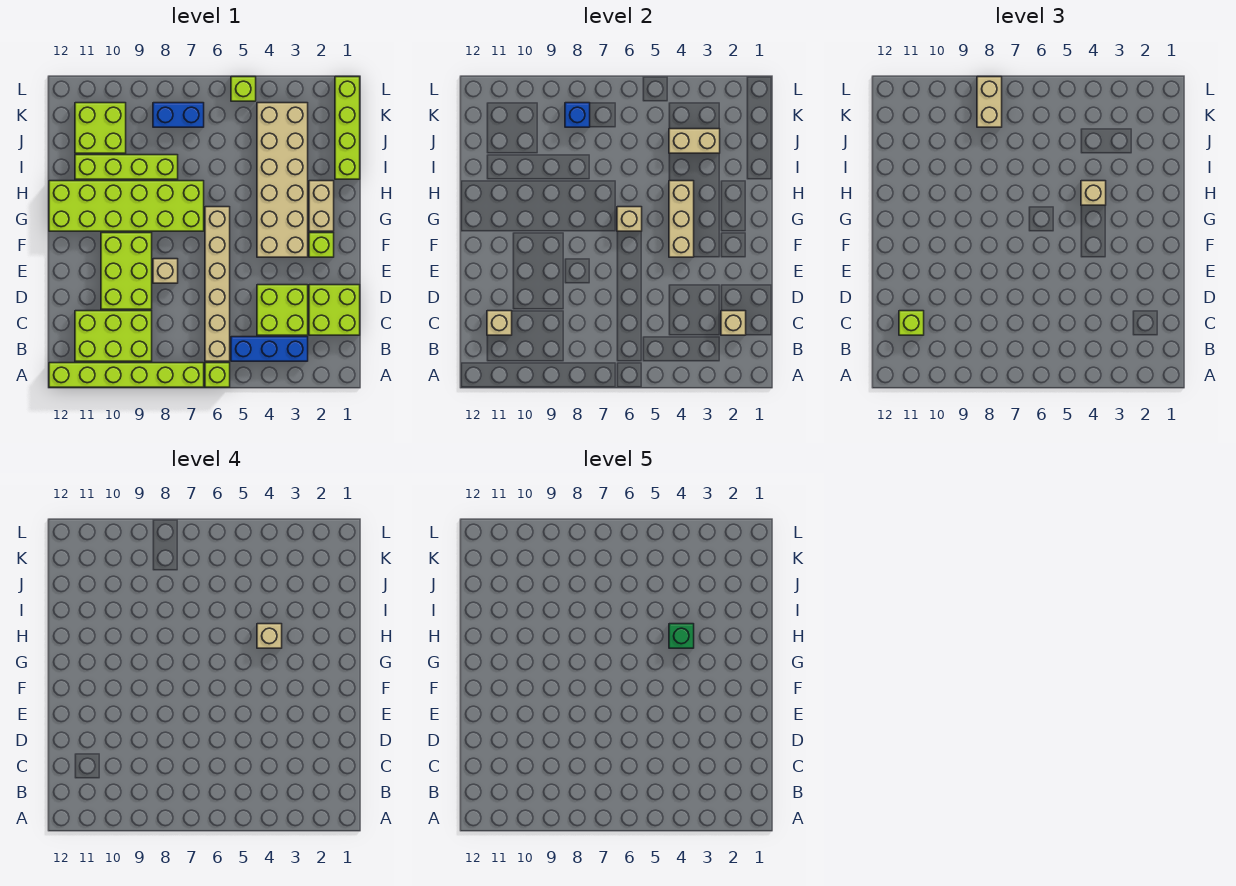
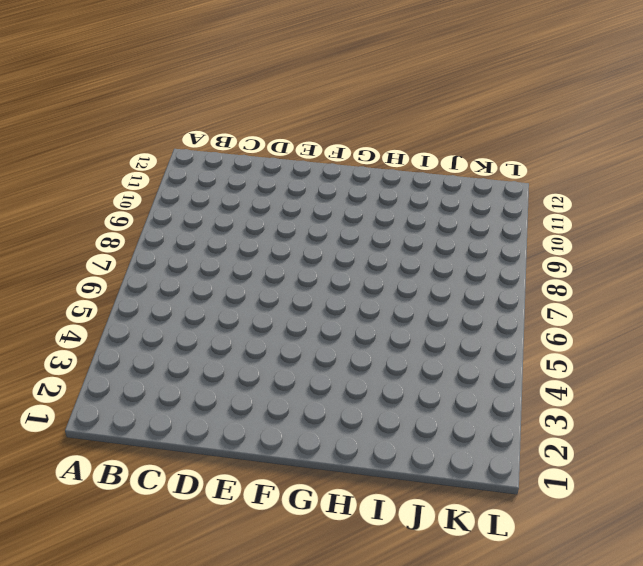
none -> lime brick A6 level 1
none -> lime brick A7:A12 level 1
none -> blue brick B3:B5 level 1

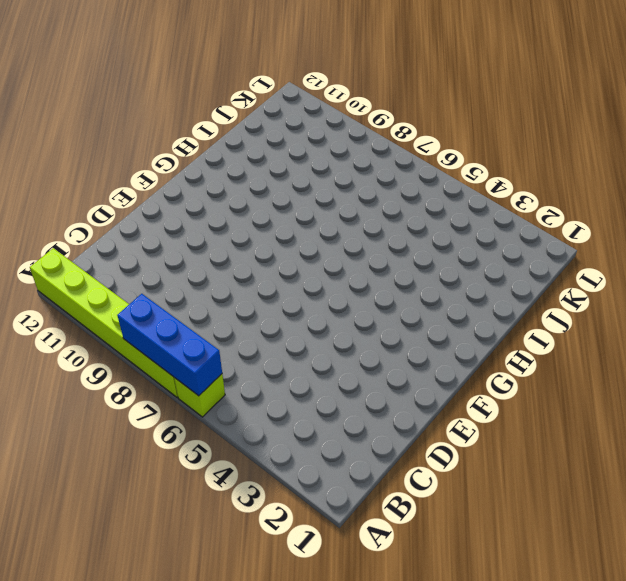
blue brick A6:A8 level 2 -> blue brick B3:B5 level 1
none -> tan brick B6:G6 level 1
none -> lime brick B9:C11 level 1
none -> lime brick C1:D2 level 1

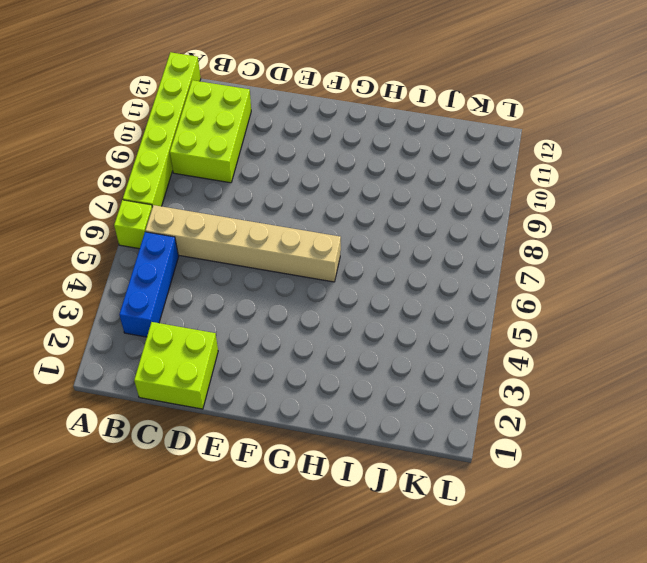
none -> lime brick C3:D4 level 1
none -> lime brick D9:F10 level 1
none -> tan brick E8 level 1

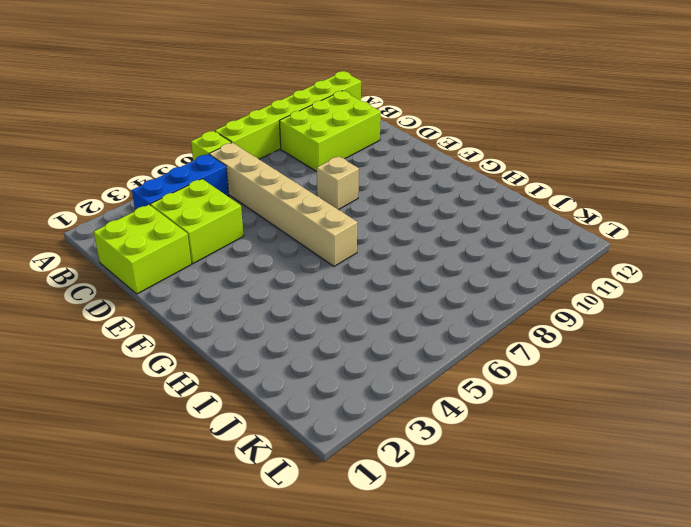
none -> lime brick D9:F10 level 1
none -> lime brick F2 level 1
none -> tan brick F3:K4 level 1

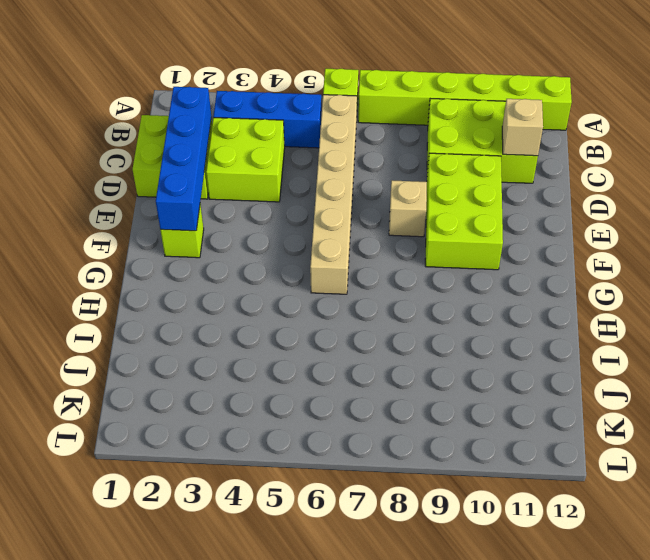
blue brick C2:F2 level 2 -> tan brick C2 level 2
none -> tan brick F3:K4 level 1
none -> tan brick G2:H2 level 1
none -> lime brick G7:H12 level 1

